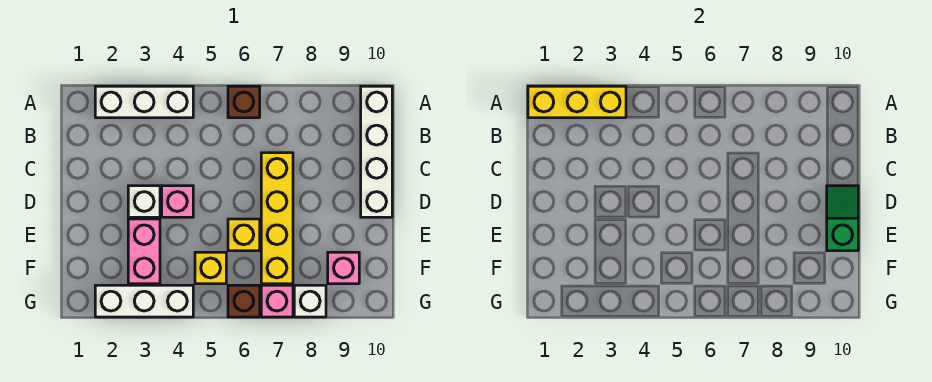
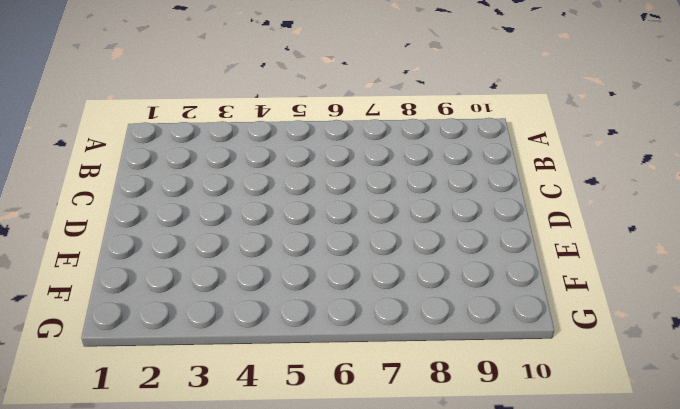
none -> white brick A2:A4 level 1
none -> brown brick A6 level 1
none -> white brick A10:D10 level 1

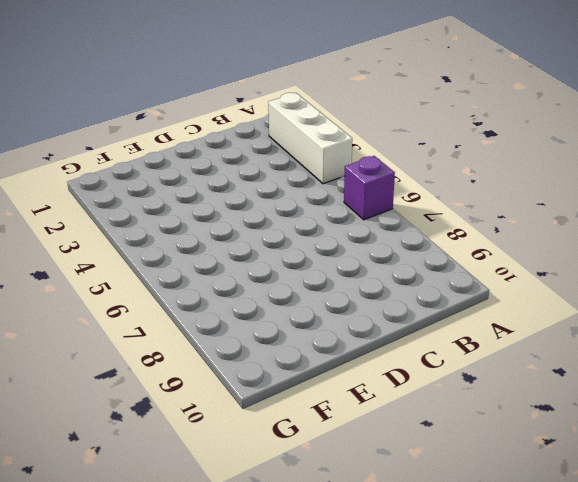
purple brick A6 level 1 -> brown brick A6 level 1
none -> white brick A10:D10 level 1
none -> yellow brick C7:F7 level 1
none -> white brick D3 level 1

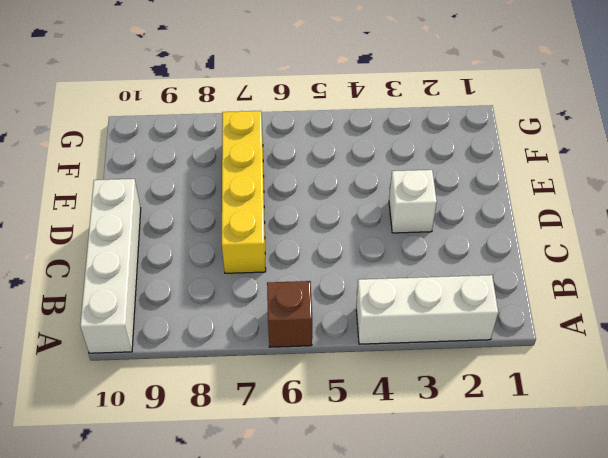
none -> pink brick D4 level 1
none -> pink brick E3:F3 level 1
none -> yellow brick E6 level 1

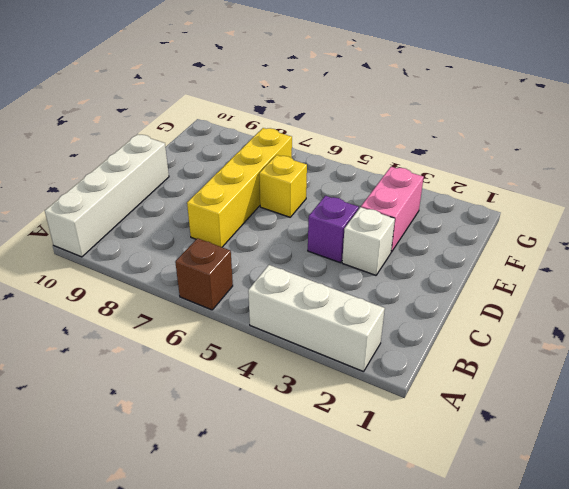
purple brick D4 level 1 -> pink brick D4 level 1
none -> yellow brick F5 level 1
none -> pink brick F9 level 1
none -> white brick G2:G4 level 1

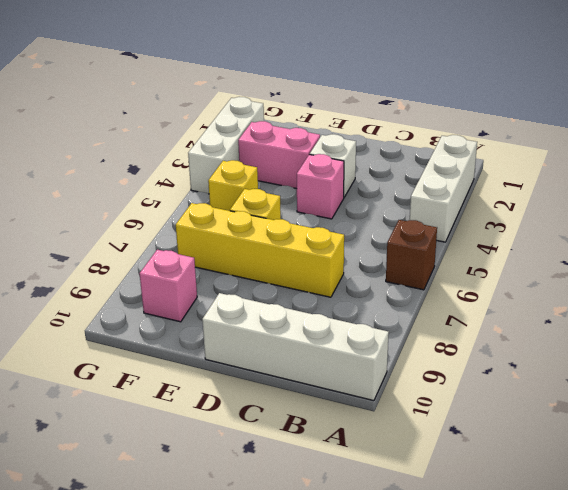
none -> brown brick G6 level 1
none -> pink brick G7 level 1
none -> white brick G8 level 1

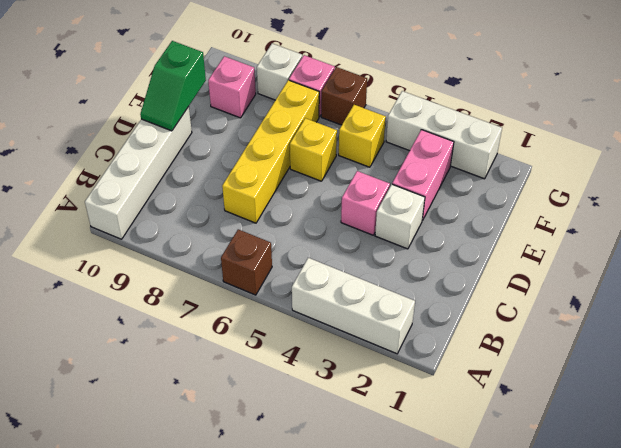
none -> yellow brick A1:A3 level 2

